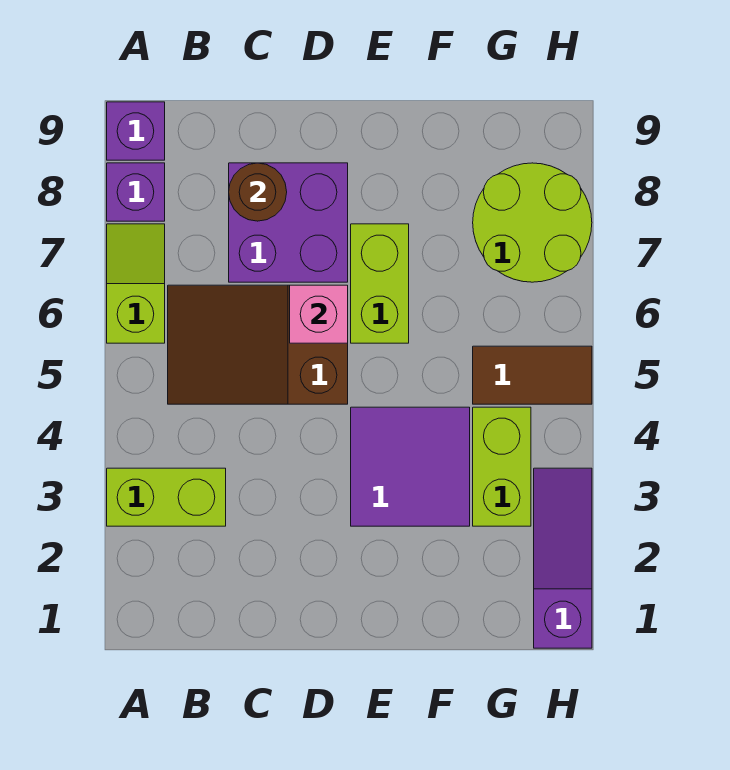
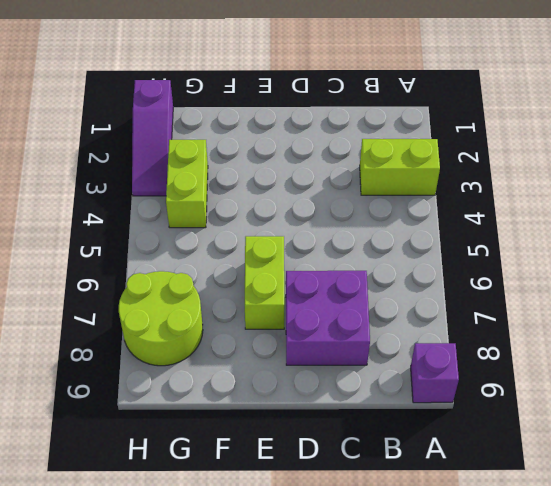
none -> lime slope A6:A7 level 1 top 6
none -> purple brick A8 level 1
none -> brown slope B5:D6 level 1 top D

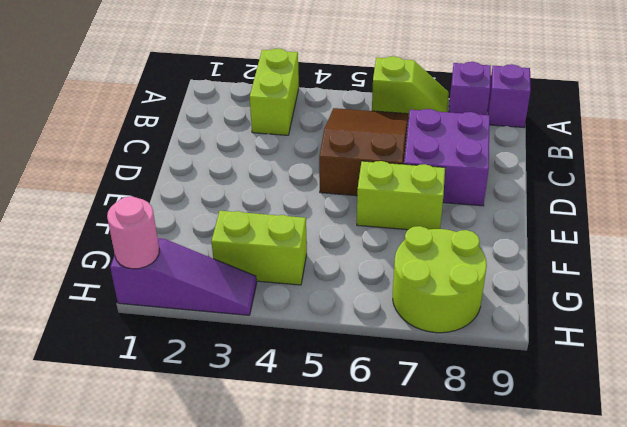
pink round brick H1 level 2 -> none
none -> purple tile E3:F4 level 1
none -> brown tile G5:H5 level 1
none -> brown round brick C8 level 2

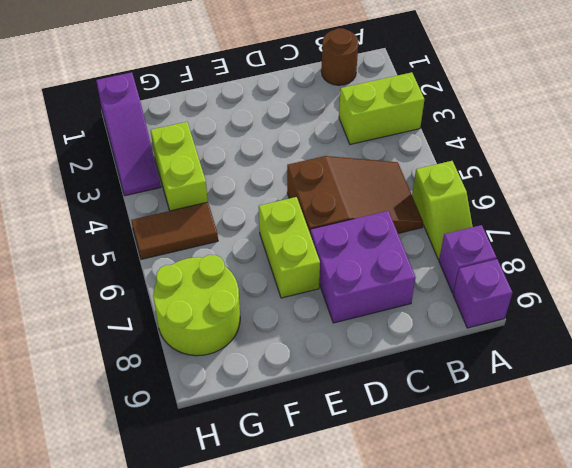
brown round brick B1 level 1 -> brown round brick C8 level 2
none -> purple tile E3:F4 level 1
none -> pink brick D6 level 2

